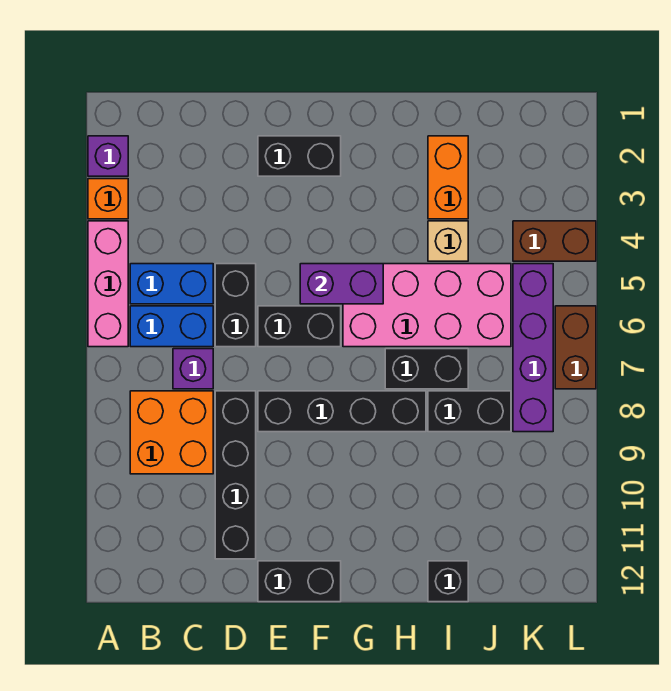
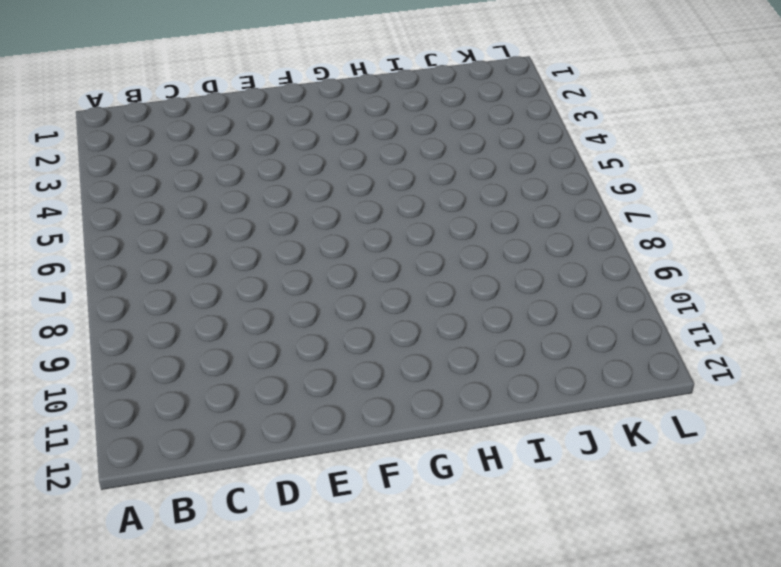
none -> purple brick A2 level 1
none -> orange brick A3 level 1
none -> pink brick A4:A6 level 1

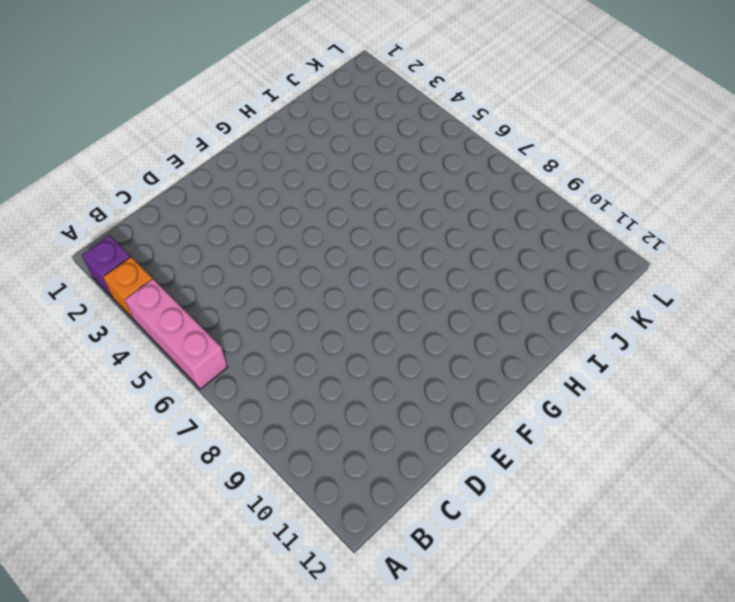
none -> blue brick B5:C5 level 1
none -> blue brick B6:C6 level 1
none -> orange brick B8:C9 level 1

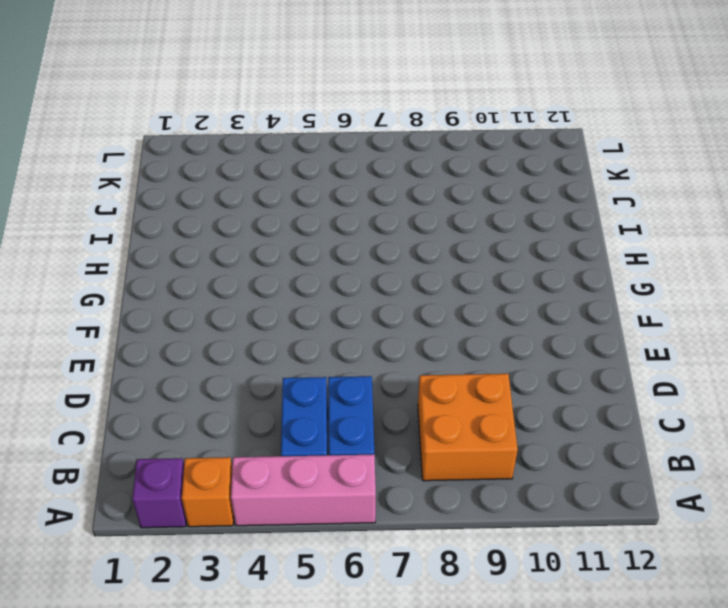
none -> purple brick C7 level 1
none -> black brick D5:D6 level 1
none -> black brick D8:D11 level 1

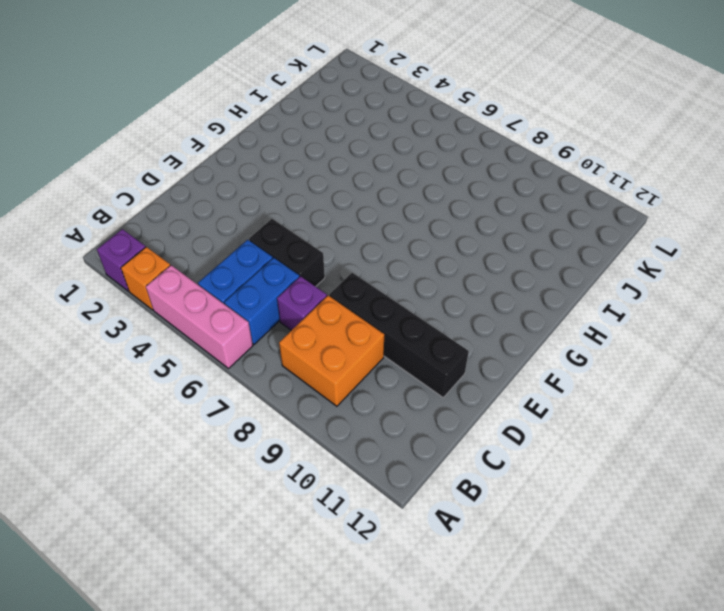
none -> black brick E2:F2 level 1
none -> black brick E6:F6 level 1
none -> black brick E8:H8 level 1

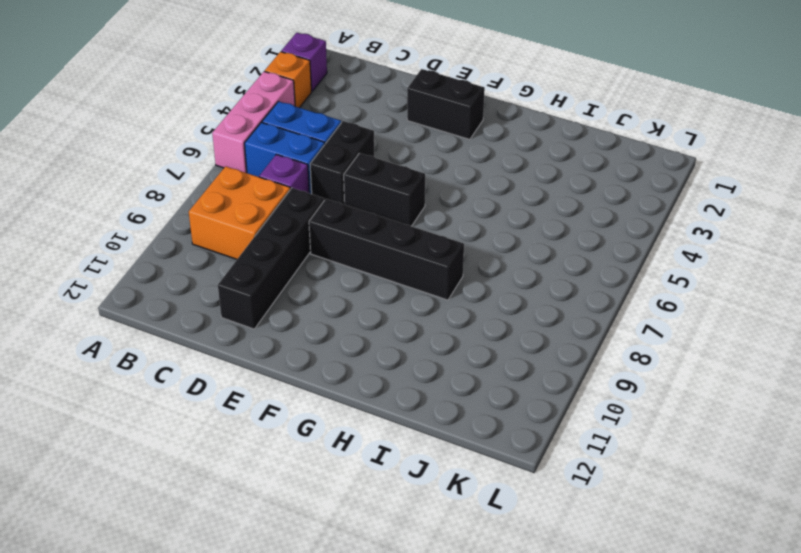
none -> black brick E12:F12 level 1
none -> pink brick G5:J6 level 1
none -> black brick H7:I7 level 1

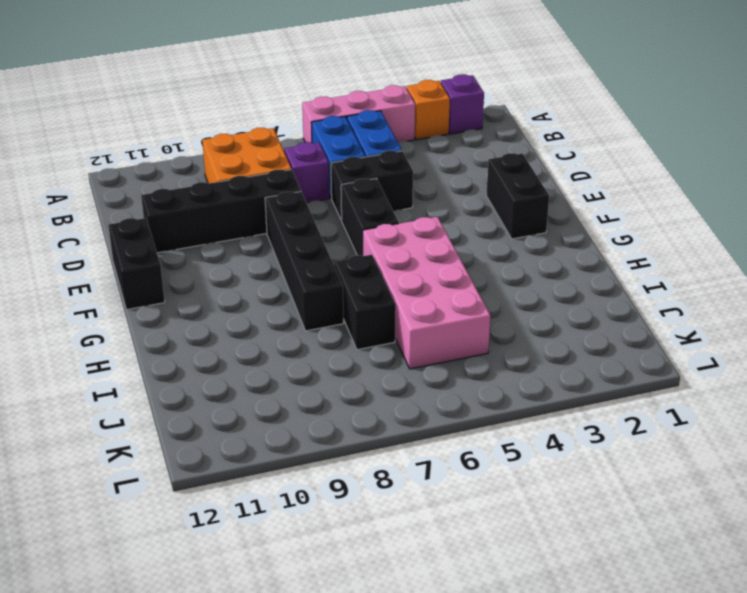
none -> orange brick I2:I3 level 1
none -> tan brick I4 level 1
none -> black brick I8:J8 level 1

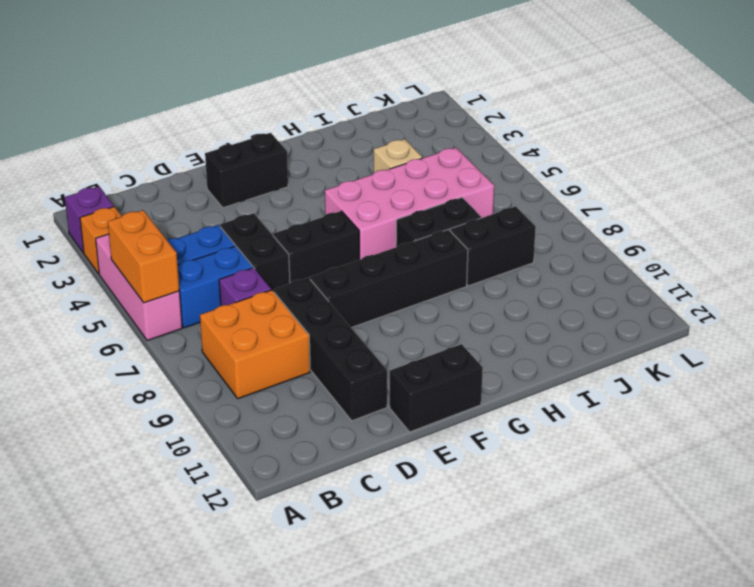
orange brick A5:A6 level 2 -> orange brick I2:I3 level 1
none -> black brick I12 level 1
none -> brown brick K4:L4 level 1
none -> purple brick K5:K8 level 1

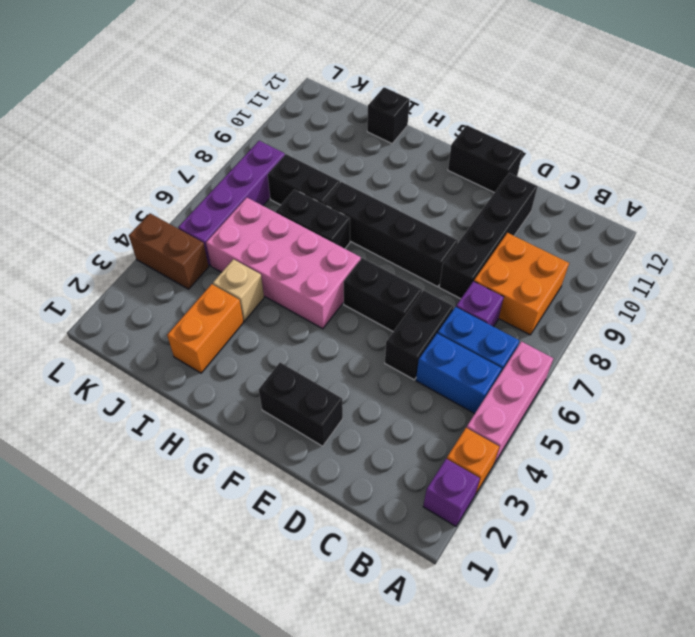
none -> brown brick L6:L7 level 1
none -> purple brick F5:G5 level 2

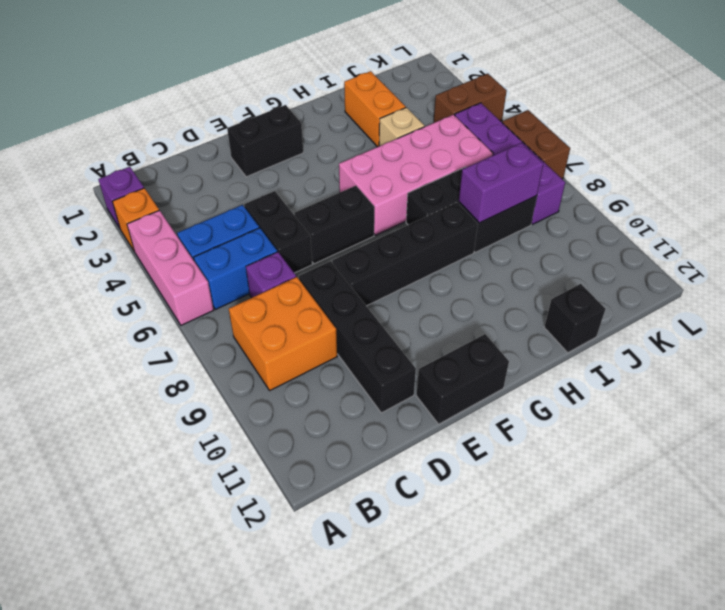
purple brick I8:J8 level 2 -> purple brick F5:G5 level 2

